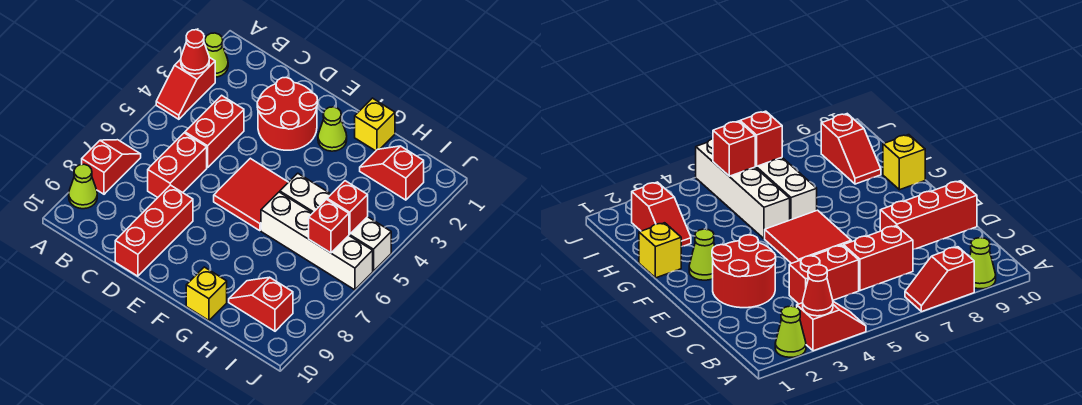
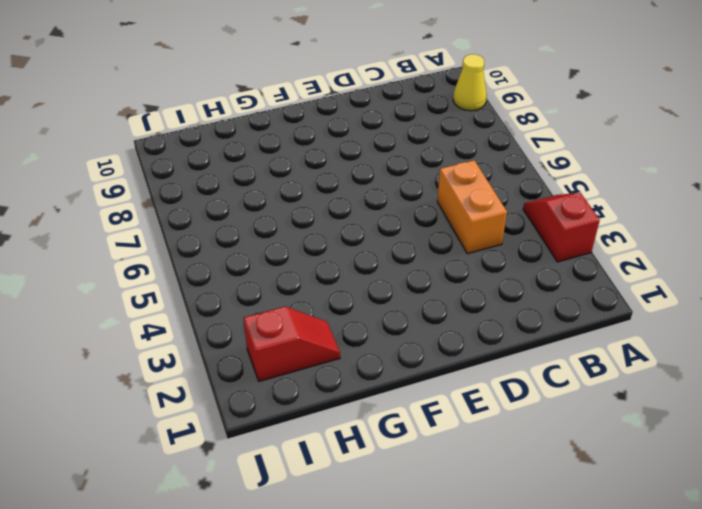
yellow cone A9 level 1 -> lime cone A9 level 1
orange brick C4:C5 level 1 -> red brick C4:C5 level 1
none -> lime cone A2 level 1
none -> red slope A7:A8 level 1 top 8
none -> red brick C6:C7 level 1

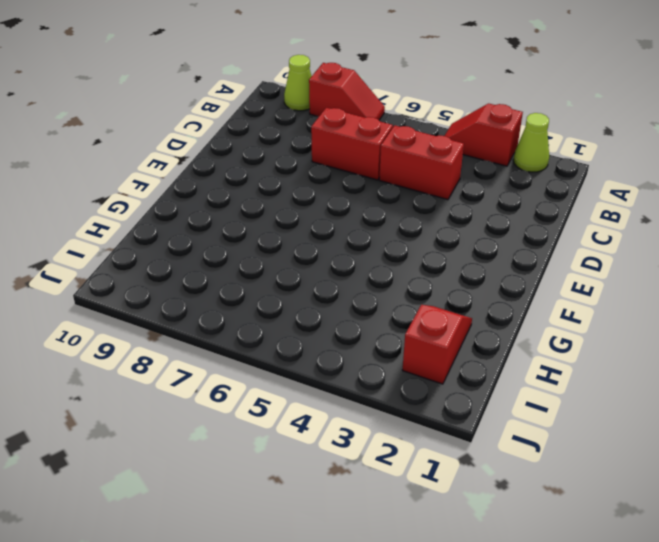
none -> red round brick D2:E3 level 1
none -> red brick D8:D10 level 1
none -> red tile E5:F6 level 1

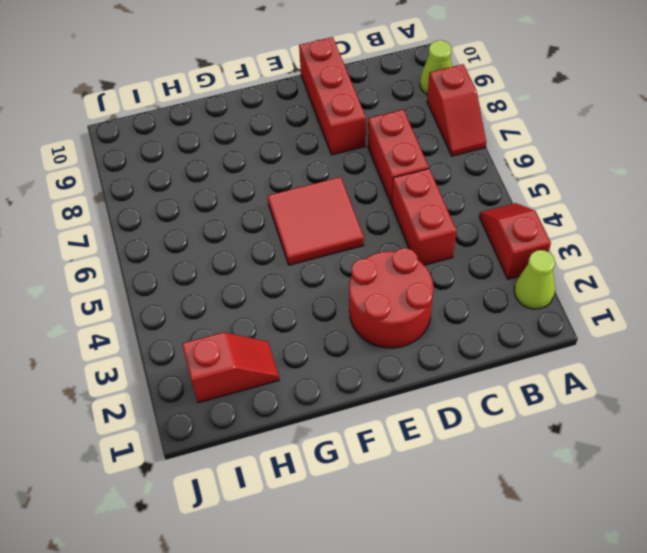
none -> lime cone F2 level 1
none -> yellow brick G1 level 1
none -> white brick G5:J5 level 1

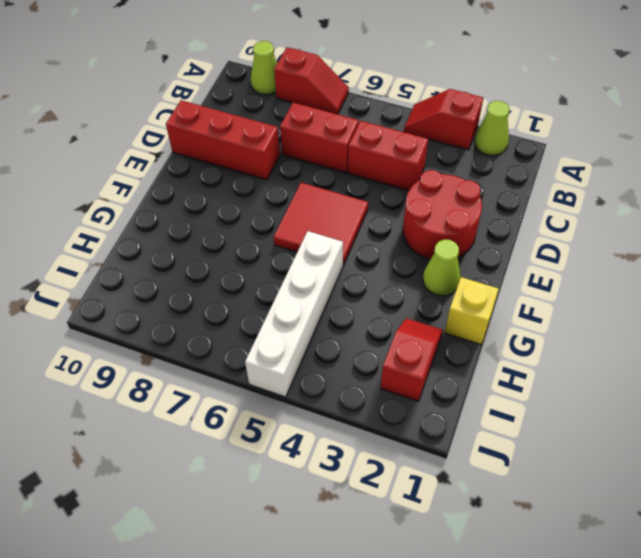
none -> white brick G6:J6 level 1
none -> yellow brick G10 level 1
none -> red slope H9:I9 level 1 top I

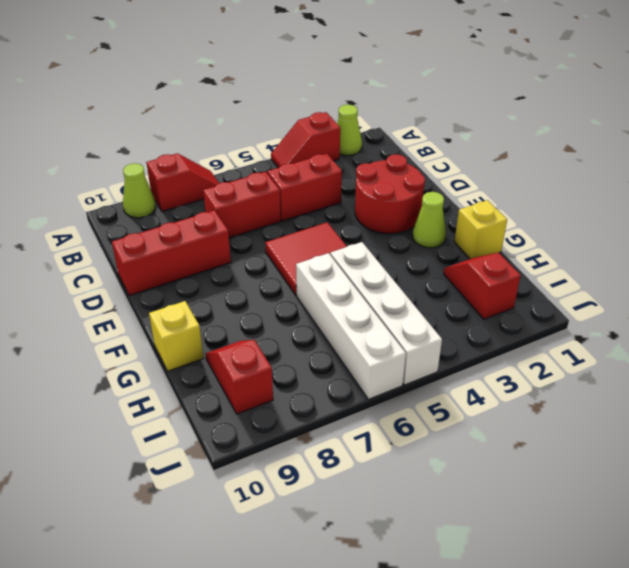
none -> red cone A3 level 2
none -> red brick I5 level 2
none -> red brick I6 level 2

